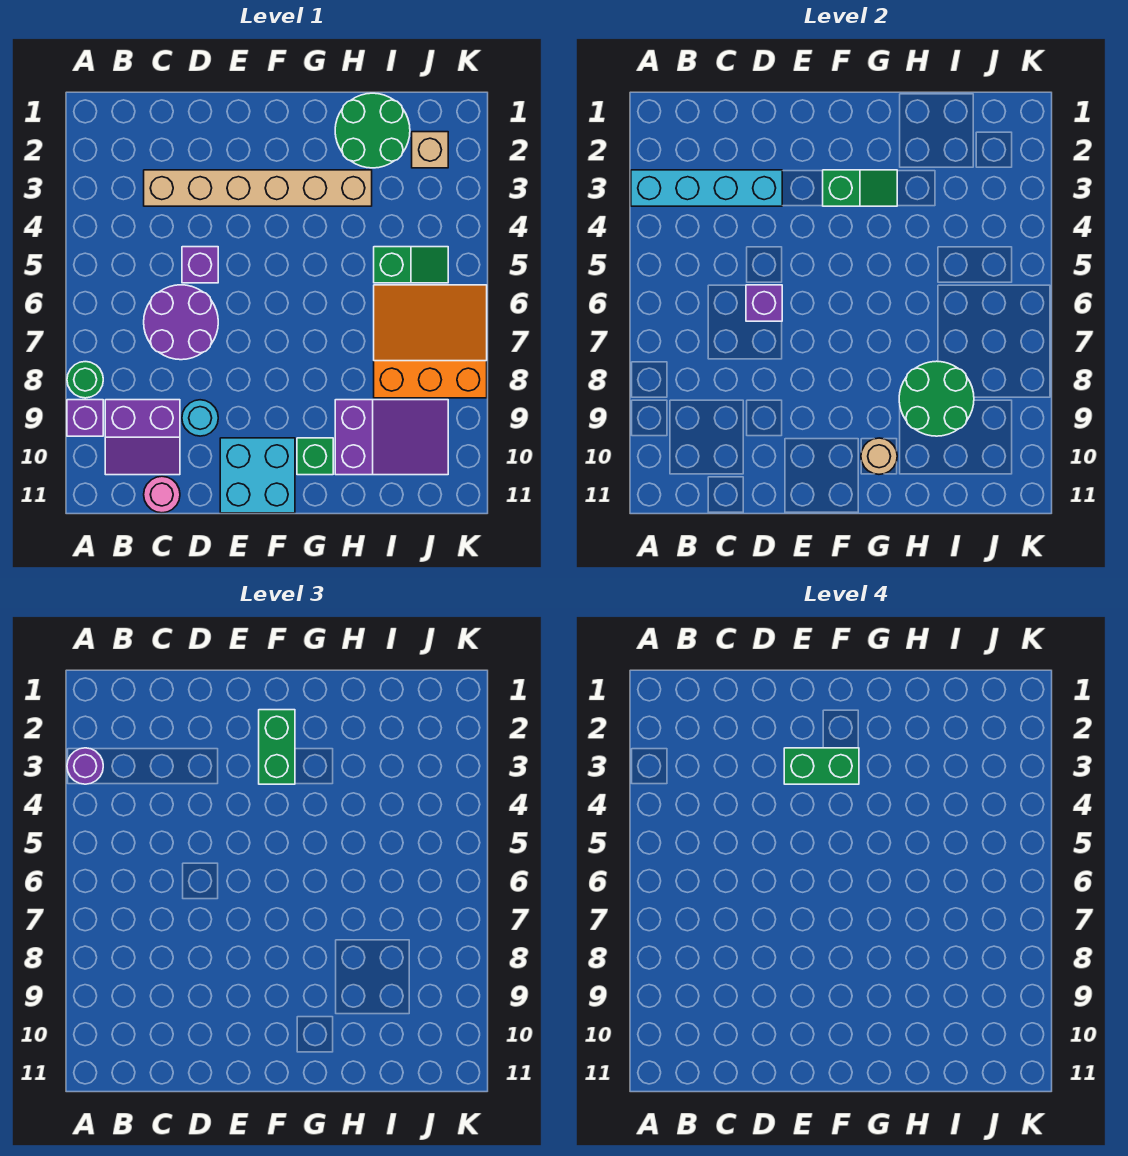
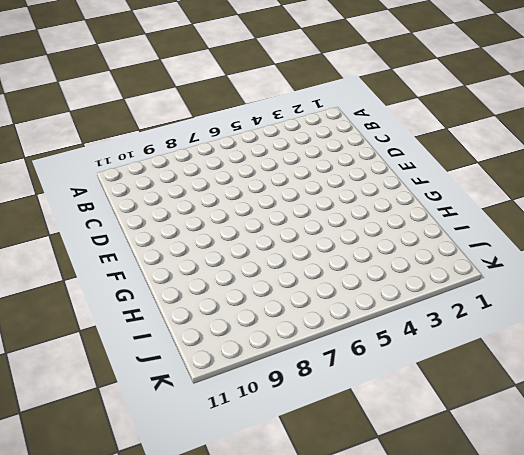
none -> green round brick A8 level 1
none -> purple brick A9 level 1
none -> purple slope B9:C10 level 1 top 9

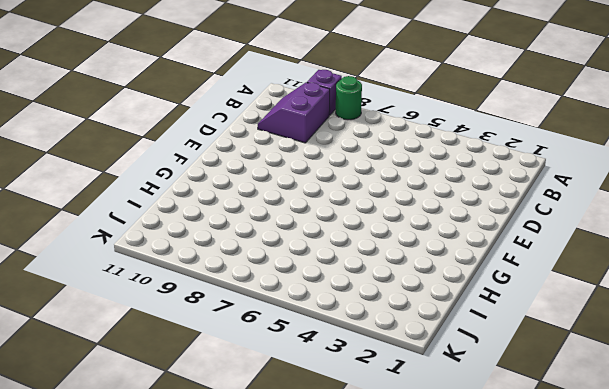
none -> tan brick C3:H3 level 1
none -> purple round brick C6:D7 level 1
none -> pink round brick C11 level 1

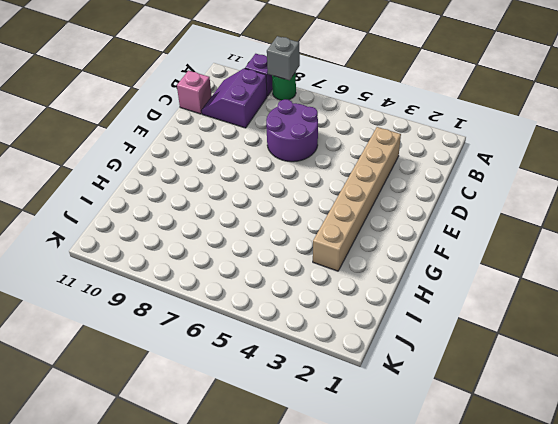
grey brick A8 level 2 -> none
pink brick C11 level 1 -> pink round brick C11 level 1
none -> purple brick D5 level 1
none -> cyan round brick D9 level 1
none -> cyan brick E10:F11 level 1

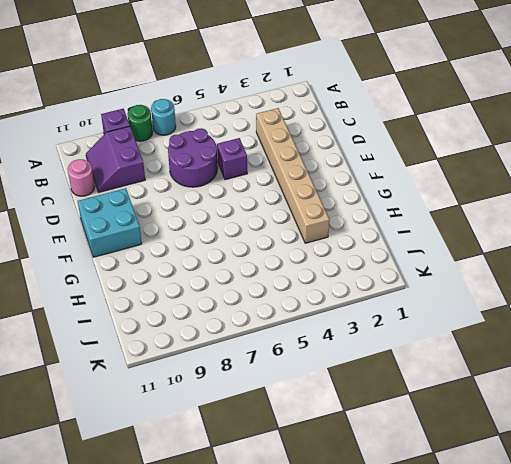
cyan round brick A7 level 1 -> cyan round brick D9 level 1
none -> green brick G10 level 1
none -> green round brick H1:I2 level 1
none -> purple slope H9:J10 level 1 top H

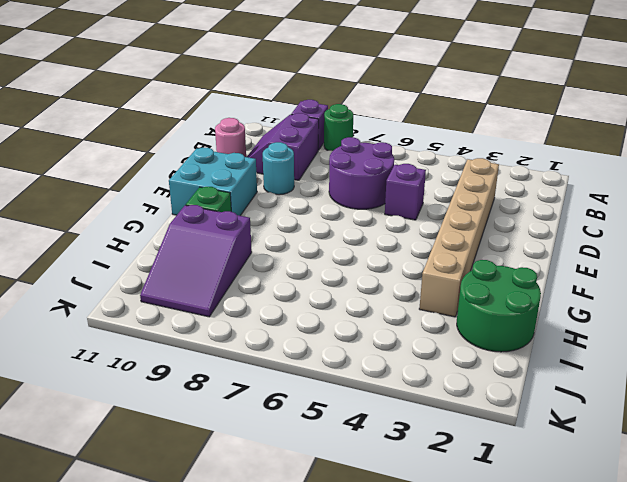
none -> green slope I5:J5 level 1 top I
none -> orange slope I6:K8 level 1 top 8
none -> tan brick J2 level 1

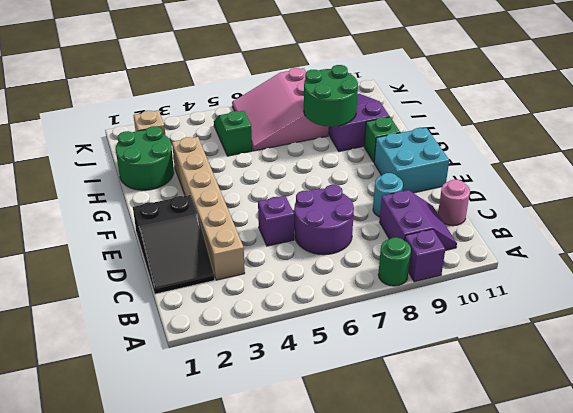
black slope C1:E2 level 1 top E -> none
pink slope I6:K8 level 1 top 8 -> orange slope I6:K8 level 1 top 8
none -> cyan brick A3:D3 level 2
none -> purple brick D6 level 2
none -> green slope F3:G3 level 2 top F

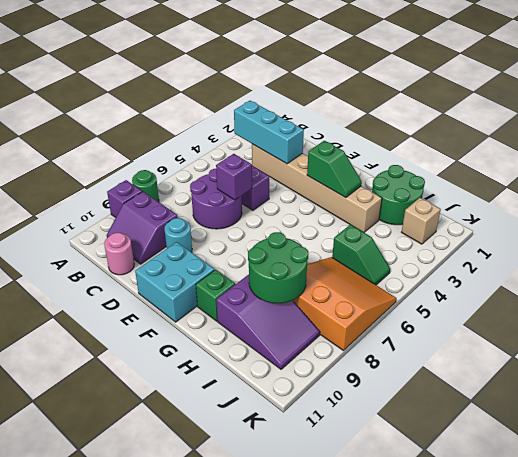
cyan brick B3:D3 level 2 -> cyan brick A3:D3 level 2
none -> tan round brick G10 level 2
none -> purple round brick A3 level 3
none -> green brick F2:F3 level 3

